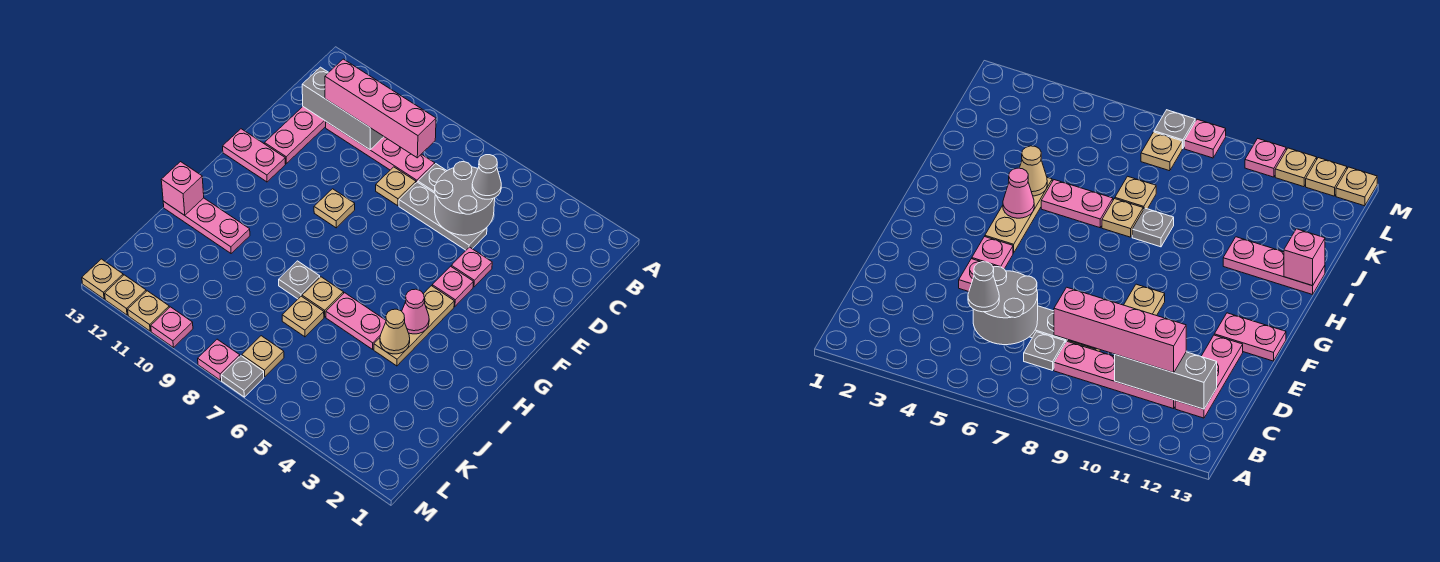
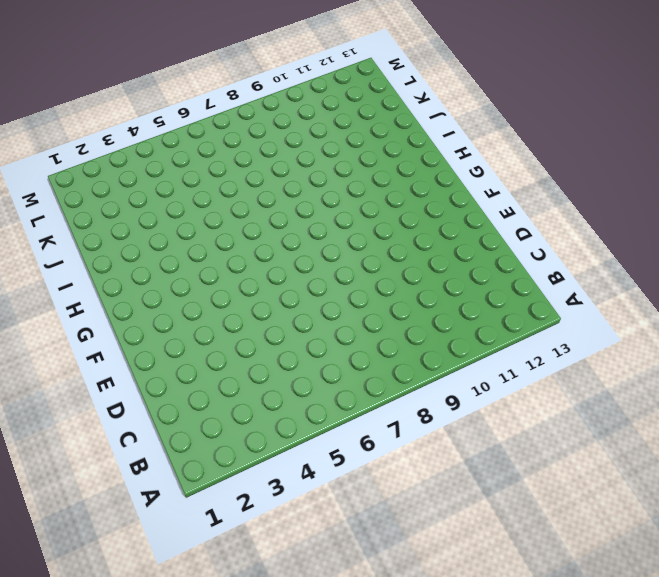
none -> grey plate C7 level 1
none -> pink plate C8:C11 level 1
none -> pink plate C12:E12 level 1

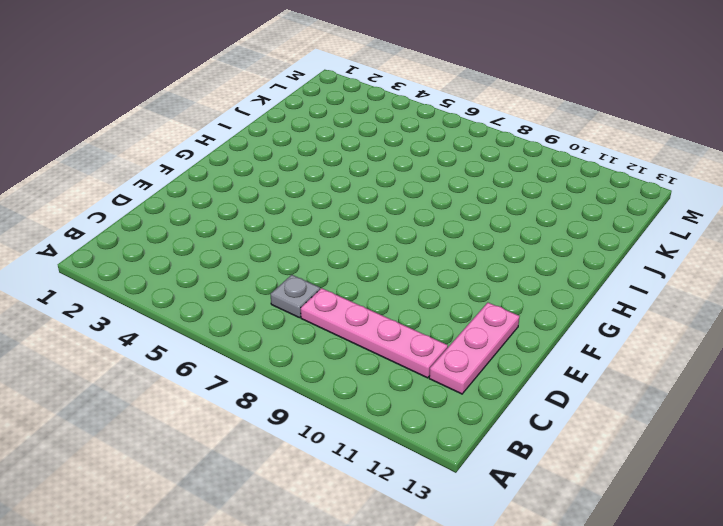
none -> grey plate D5:D7 level 1
none -> tan plate D8 level 1
none -> pink plate E4 level 1

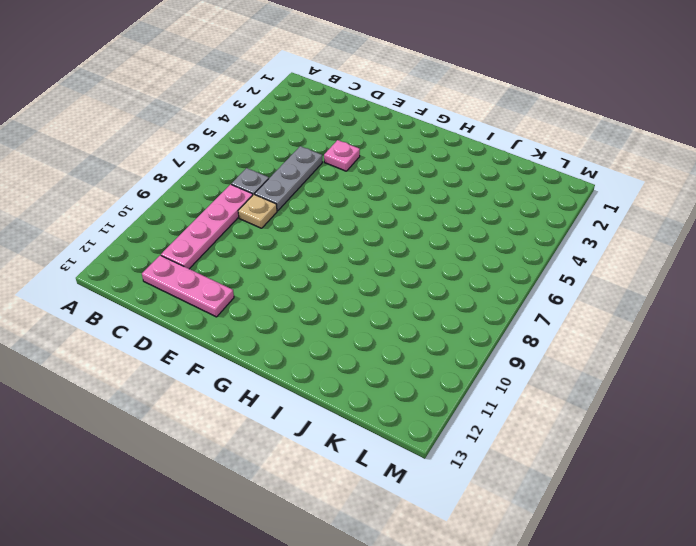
none -> pink plate F4 level 1
none -> tan plate F9 level 1
none -> pink plate F12:F13 level 1

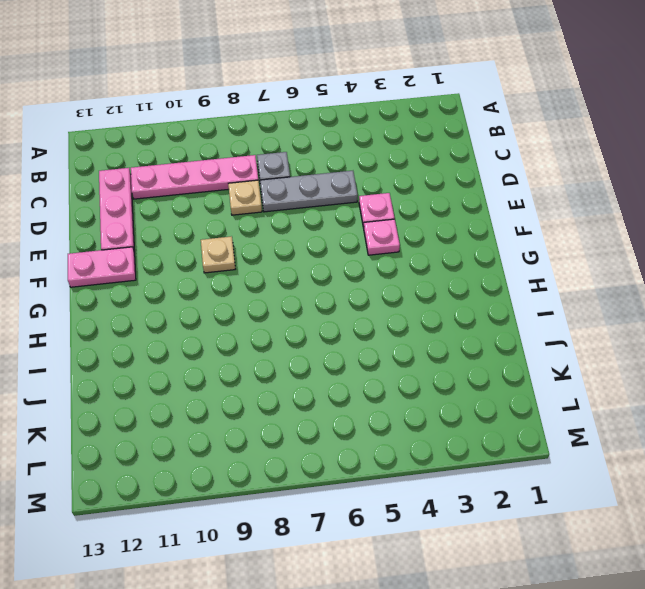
none -> tan plate G4:I4 level 1
none -> pink plate I5:I6 level 1
none -> tan plate I7 level 1

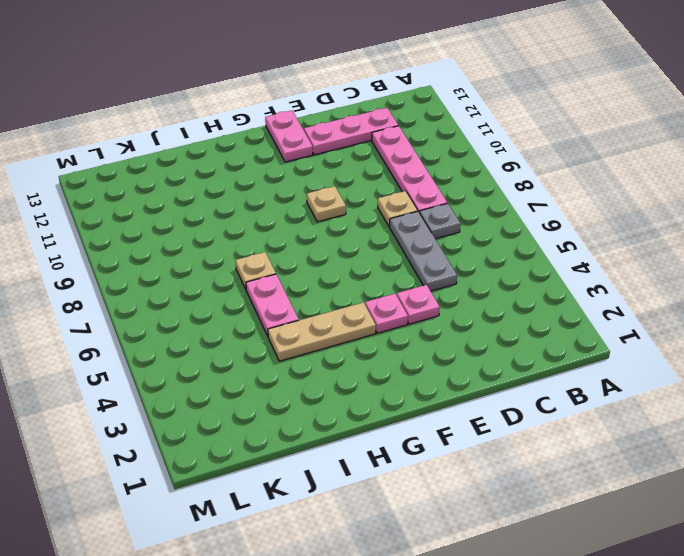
none -> grey plate I8 level 1
none -> pink plate I11:I13 level 1
none -> tan plate J7 level 1

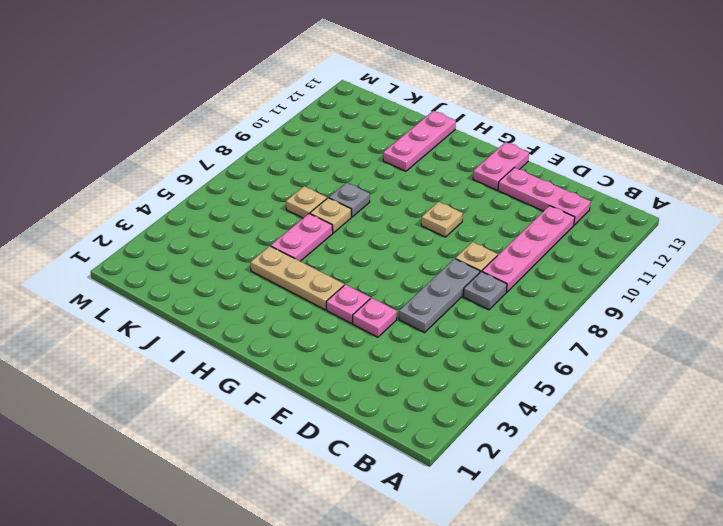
none -> tan plate L7 level 1
none -> grey plate M7 level 1
none -> pink plate M8 level 1

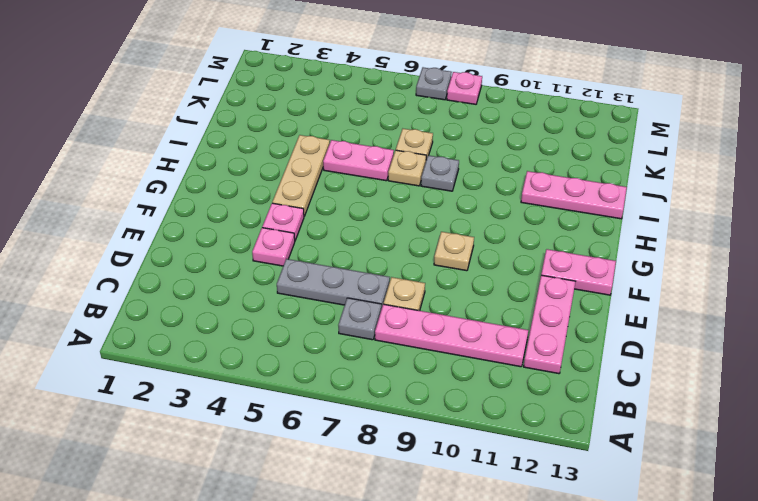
none -> tan plate L7 level 1
none -> pink plate M10 level 1
none -> tan plate M11 level 1

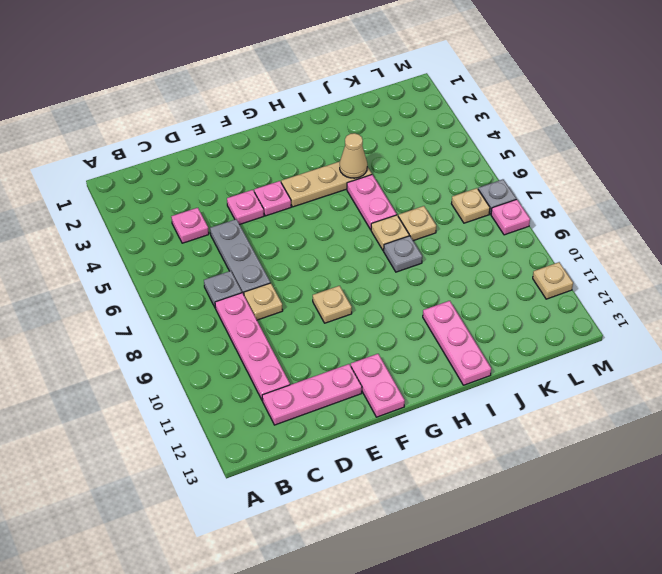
pink plate C4 level 1 -> pink plate M10 level 1
none -> tan plate M12 level 1
none -> tan plate M13 level 1
none -> grey round brick C5:D6 level 2

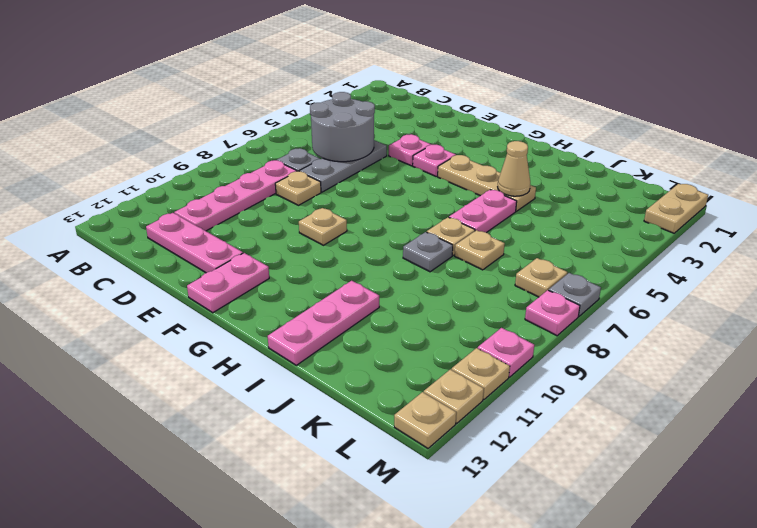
tan plate M1:M2 level 1 -> none
none -> grey brick C10:C12 level 2
none -> pink cone H4 level 2
none -> pink brick I13 level 2

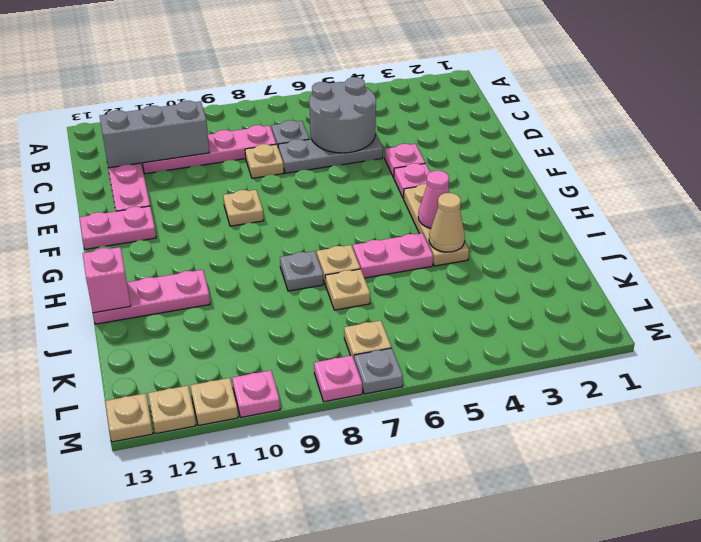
none -> grey cone C5 level 3
none -> pink brick C8:C11 level 3

